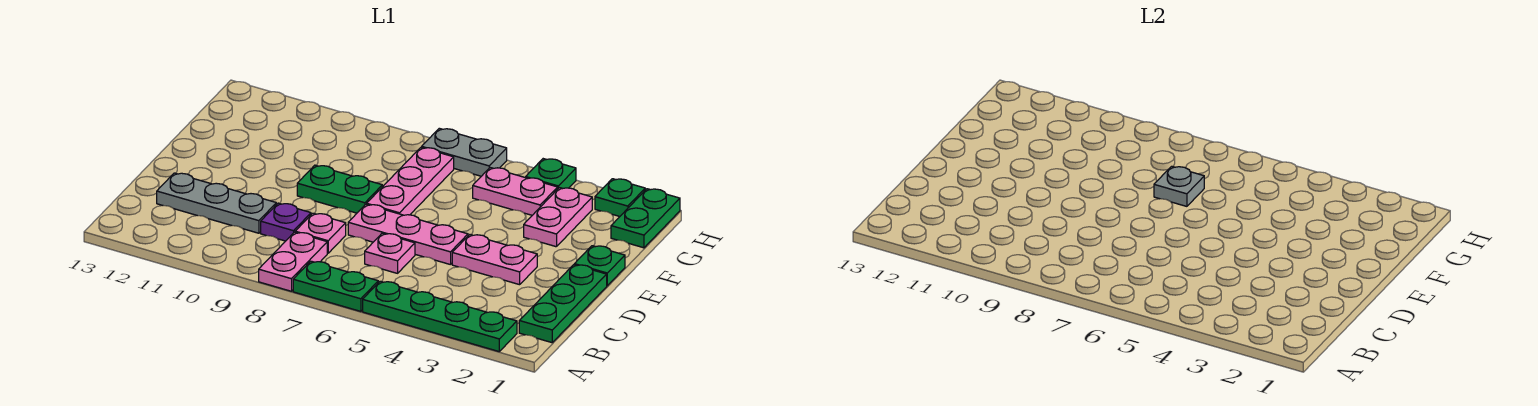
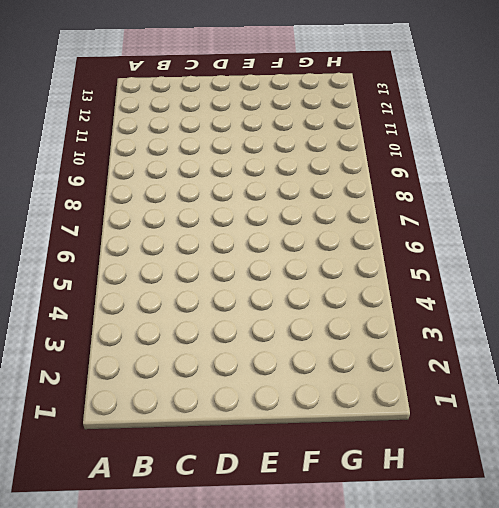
none -> green plate A2:A5 level 1
none -> green plate A6:A7 level 1
none -> pink plate A8:B8 level 1

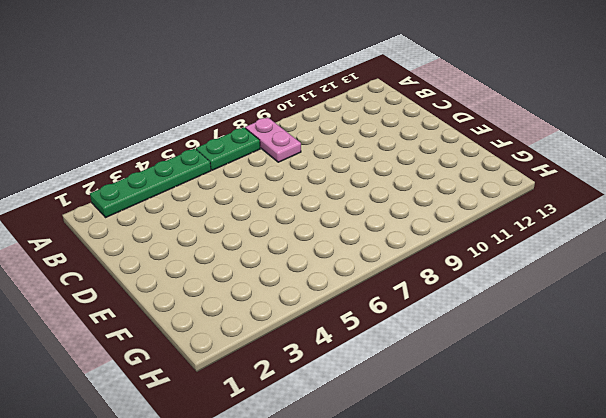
none -> green plate B1:D1 level 1
none -> pink plate C6 level 1
none -> pink plate C8 level 1

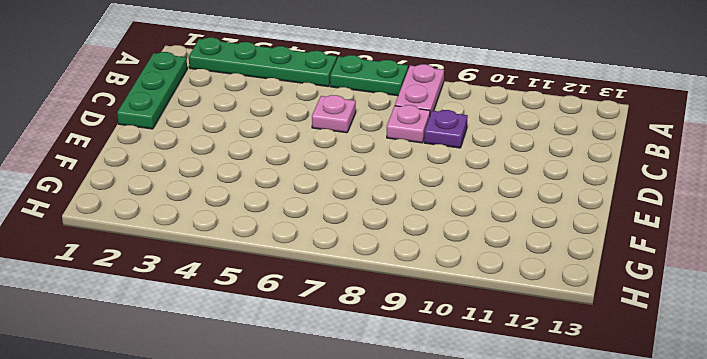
none -> grey plate C10:C12 level 1
none -> pink plate D3:D4 level 1
none -> pink plate D5:D7 level 1

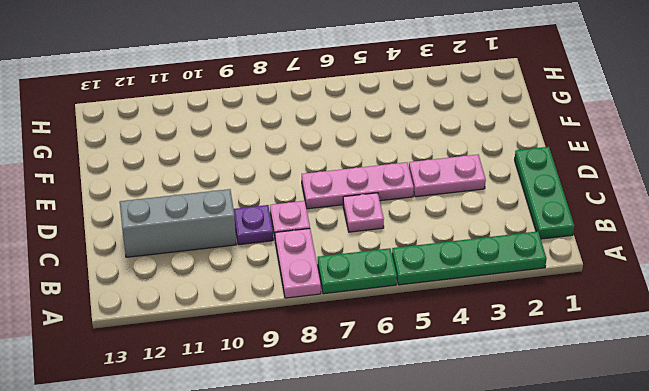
grey brick C10:C12 level 1 -> grey plate C10:C12 level 1
none -> green plate E1 level 1
none -> pink plate E7:G7 level 1
none -> green plate E8:E9 level 1

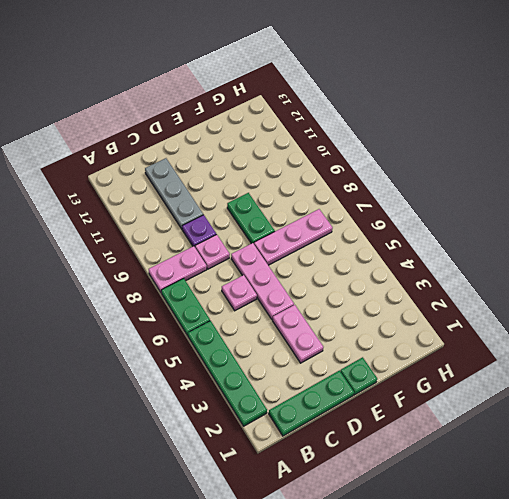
none -> pink plate F3:G3 level 1
none -> green plate G1:H1 level 1
none -> pink plate G4:G5 level 1

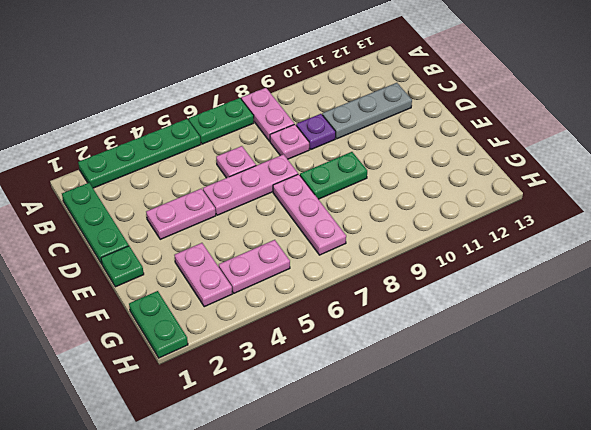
none -> green plate H2 level 1
none -> green plate H4 level 1
none -> grey plate H6:H7 level 1

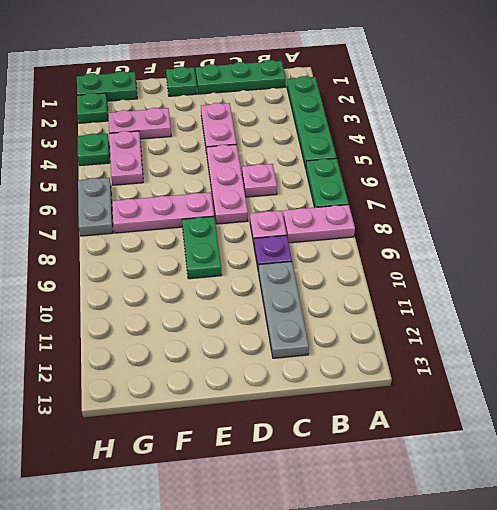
none -> grey plate F7 level 2

